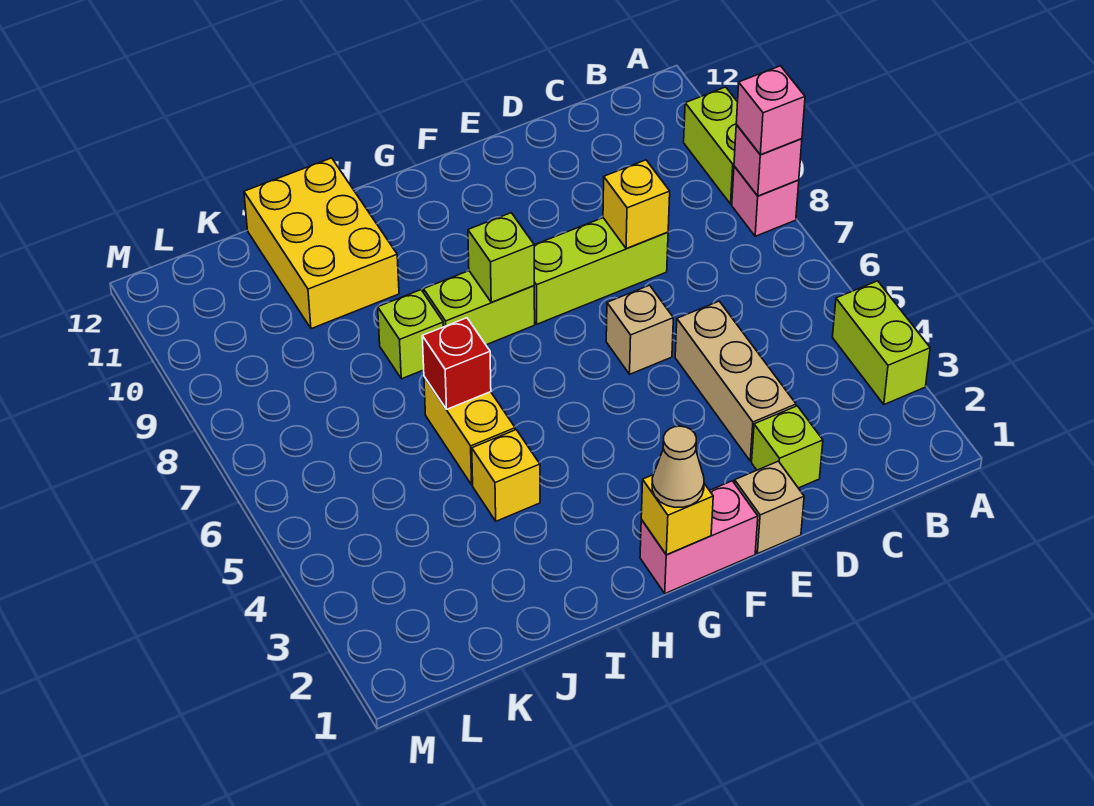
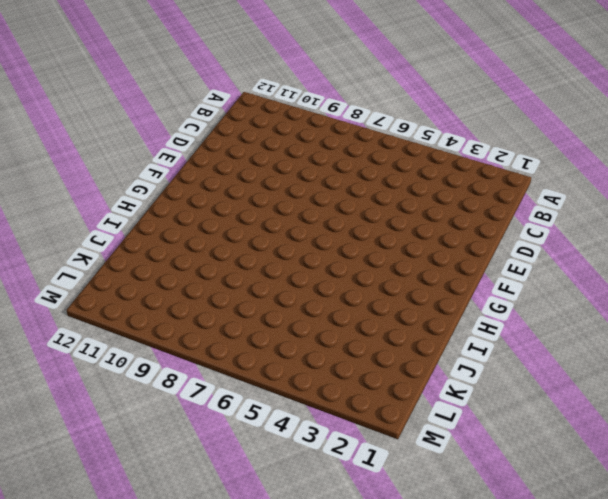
none -> lime brick A3:A4 level 1
none -> pink brick A8 level 1
none -> lime brick A9:A10 level 1

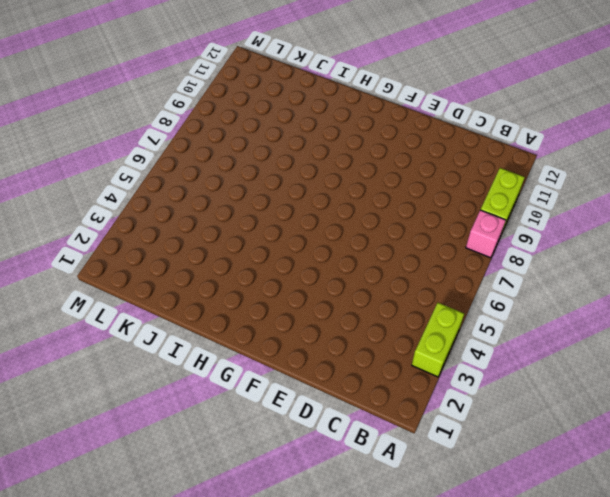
none -> lime brick D2 level 1
none -> tan brick D3:D5 level 1
none -> lime brick D8:F8 level 1

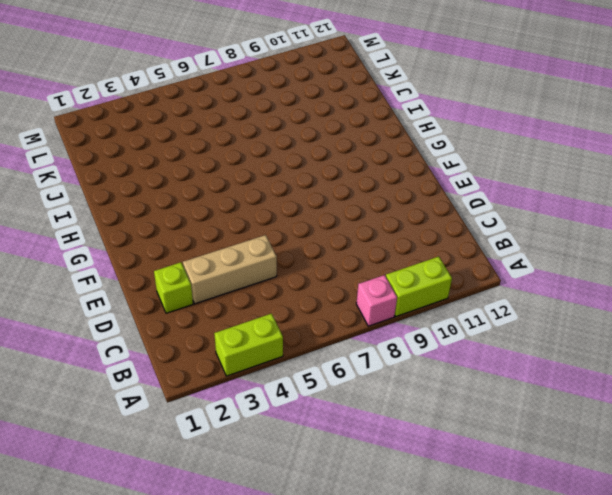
none -> lime brick D8:F8 level 1
none -> tan brick E1 level 1
none -> tan brick E6 level 1

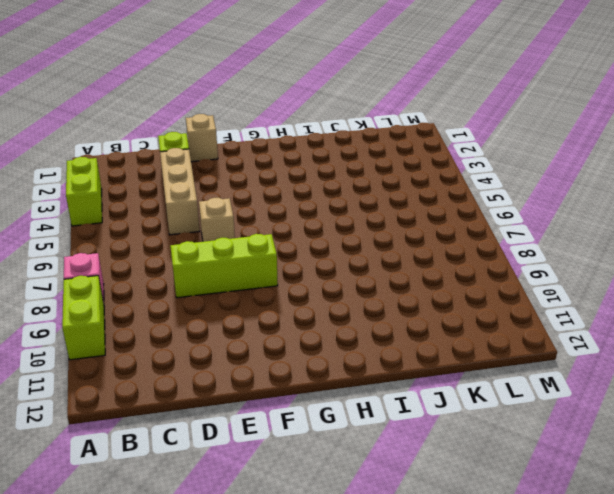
none -> pink brick F1:G1 level 1
none -> lime brick G8:H8 level 1
none -> yellow brick I4 level 1

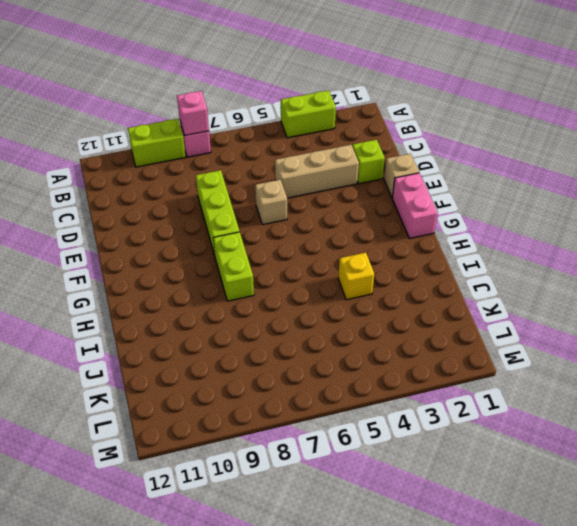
none -> yellow brick I5:I6 level 1
none -> lime brick I8 level 1
none -> yellow brick I10:J12 level 1

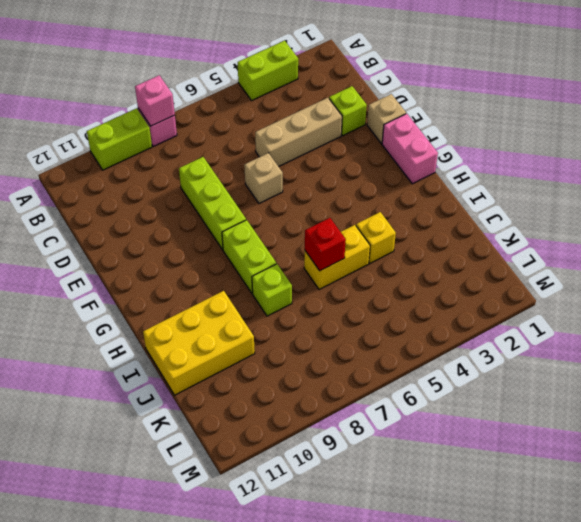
none -> yellow brick D8 level 2
none -> yellow brick G1 level 2
none -> lime brick G8 level 2

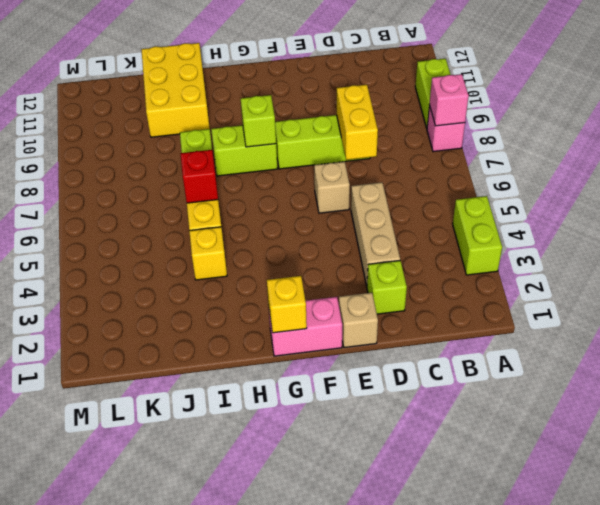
yellow brick D7:D8 level 2 -> yellow brick D8 level 2
none -> pink brick A8 level 3
none -> tan cone G1 level 3

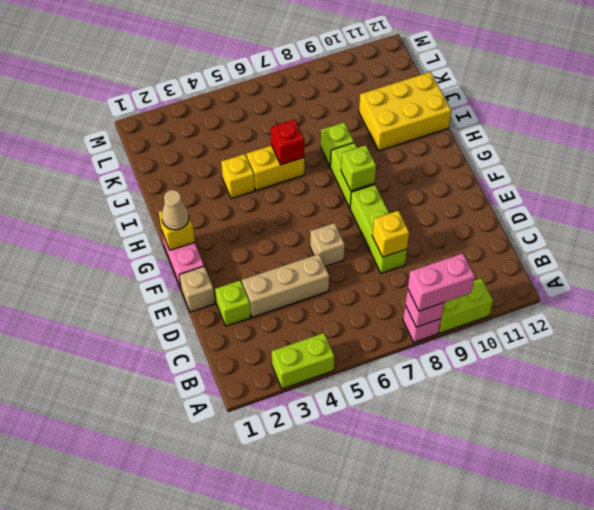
pink brick A8:A9 level 3 -> pink brick A8 level 3

